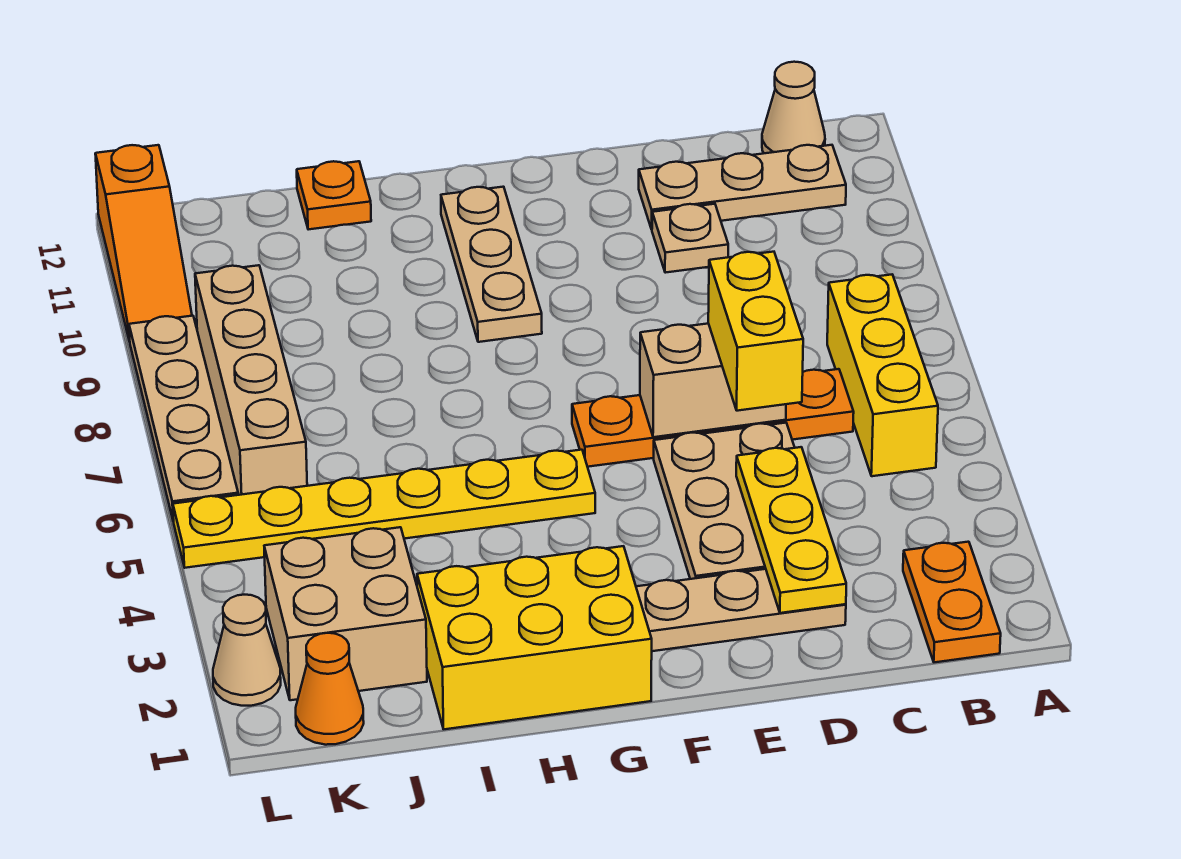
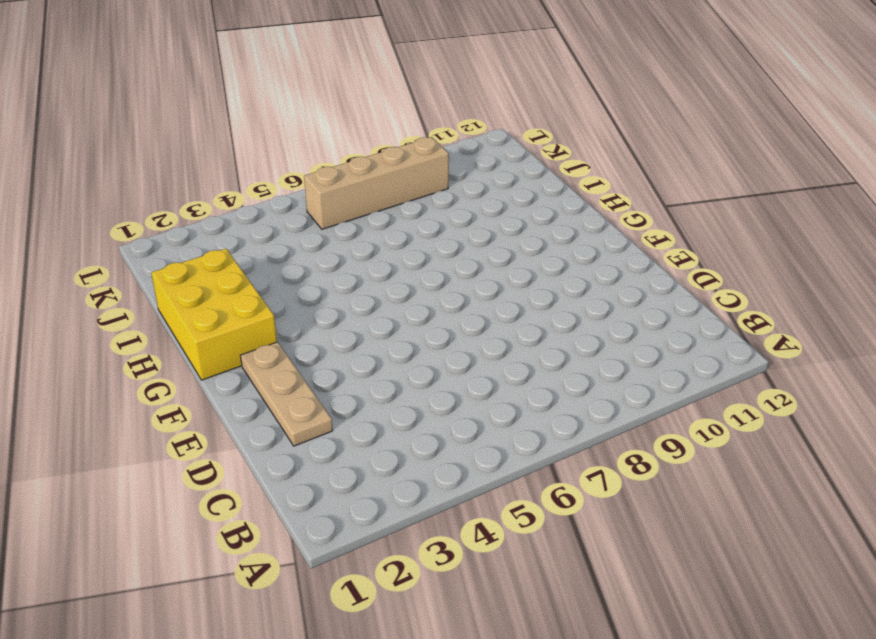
none -> orange plate B1:B2 level 1
none -> yellow brick B5:B7 level 1
none -> tan plate B11:D11 level 1

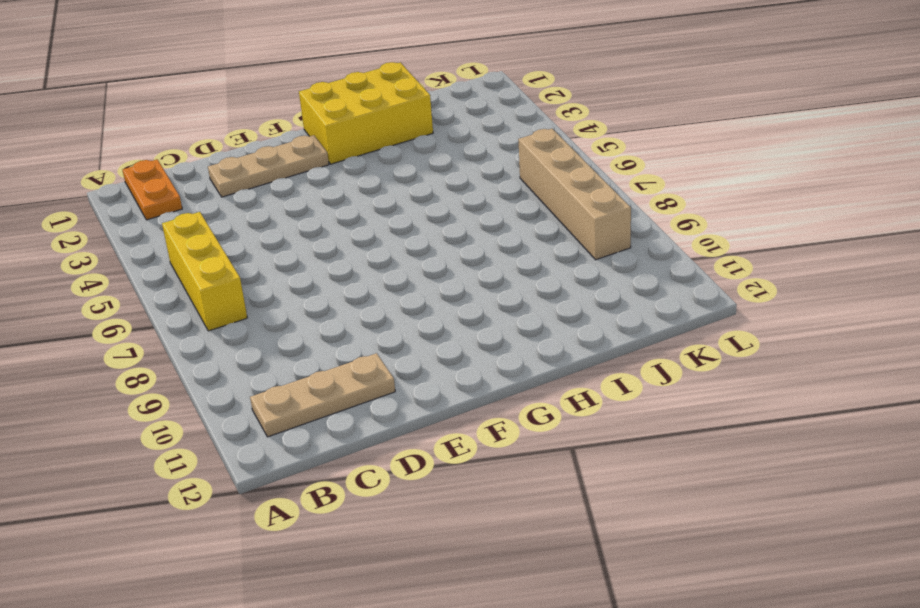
none -> tan cone B12 level 1
none -> orange plate C6:F6 level 1
none -> tan plate D3:E5 level 1

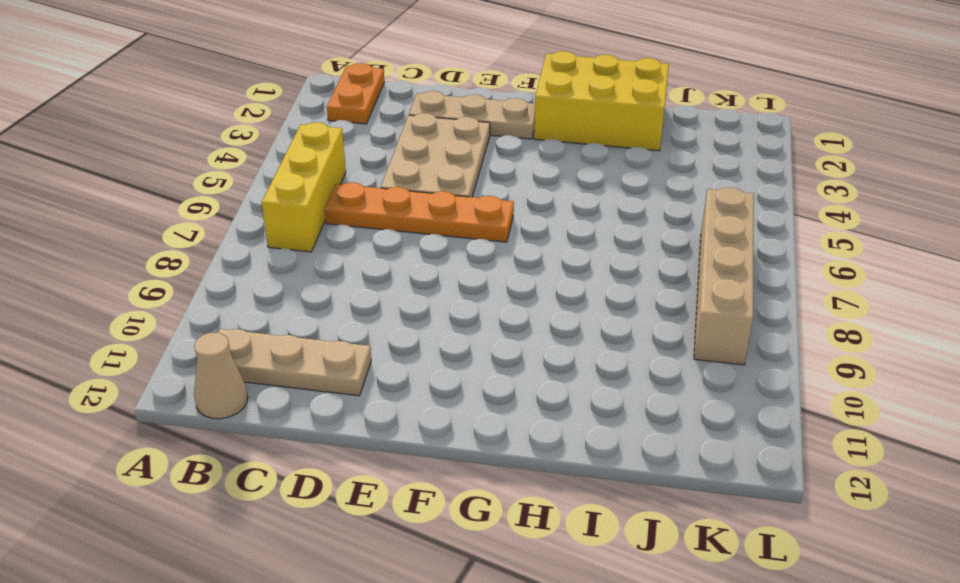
none -> tan plate D10 level 1
none -> yellow plate G5:L5 level 1
none -> tan plate G9:G11 level 1

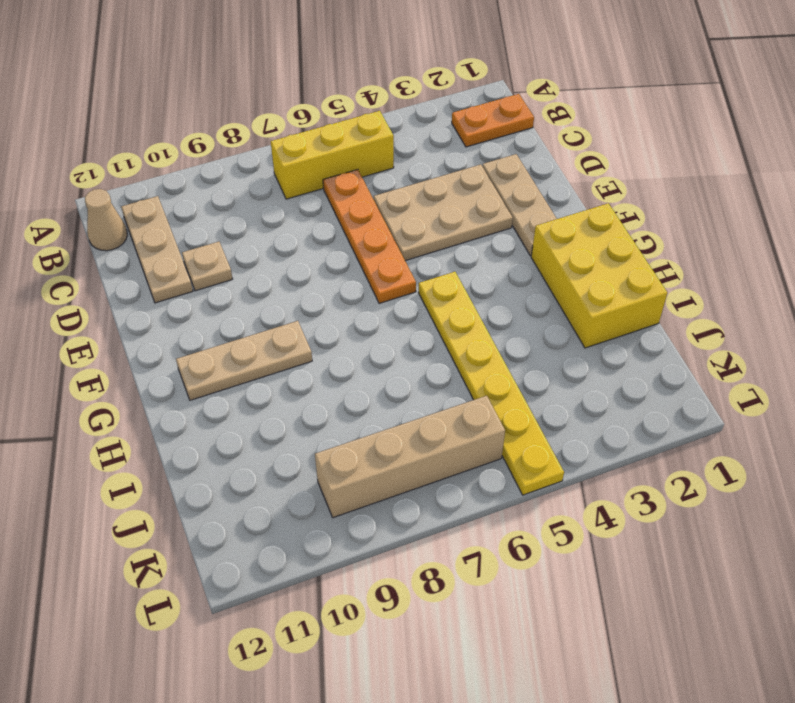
none -> orange plate I12 level 1
none -> tan brick J2:K3 level 1
none -> orange cone K1 level 1

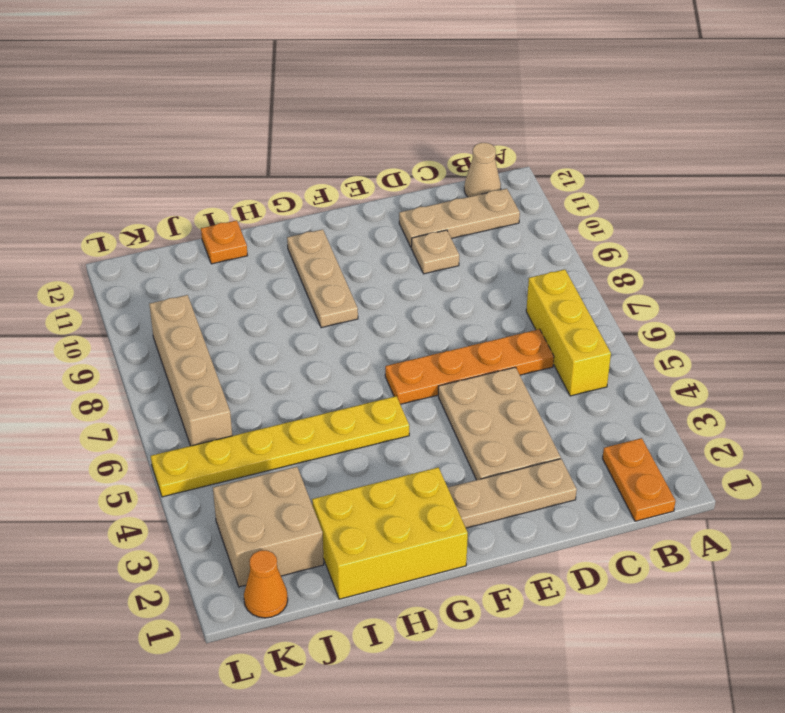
none -> tan cone L2 level 1
none -> tan plate L6:L9 level 1
none -> orange slope L10:L12 level 1 top 12

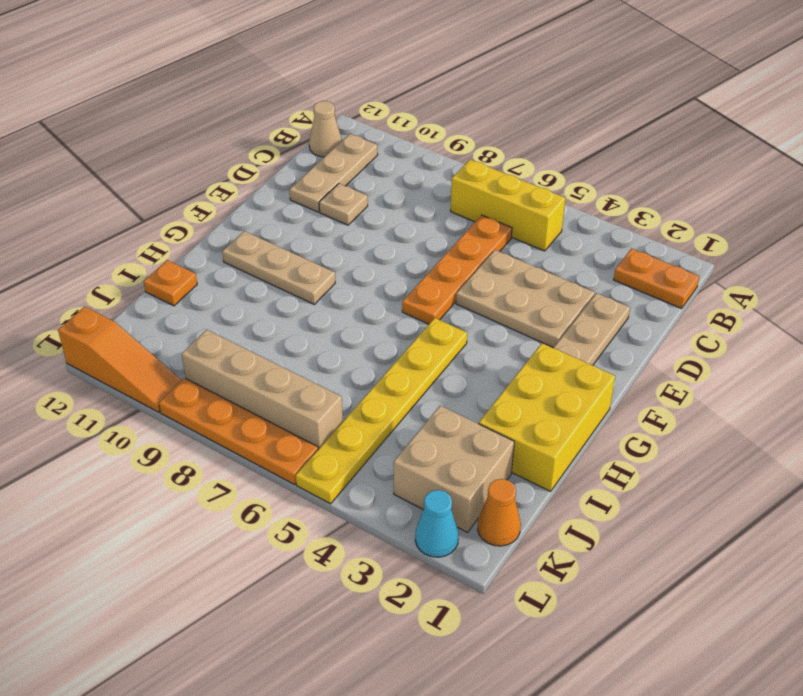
cyan cone L2 level 1 -> tan cone L2 level 1
orange plate L6:L9 level 1 -> tan plate L6:L9 level 1
none -> yellow plate D2:D4 level 2
none -> tan brick D6:E6 level 2
none -> yellow brick D5:D6 level 3

